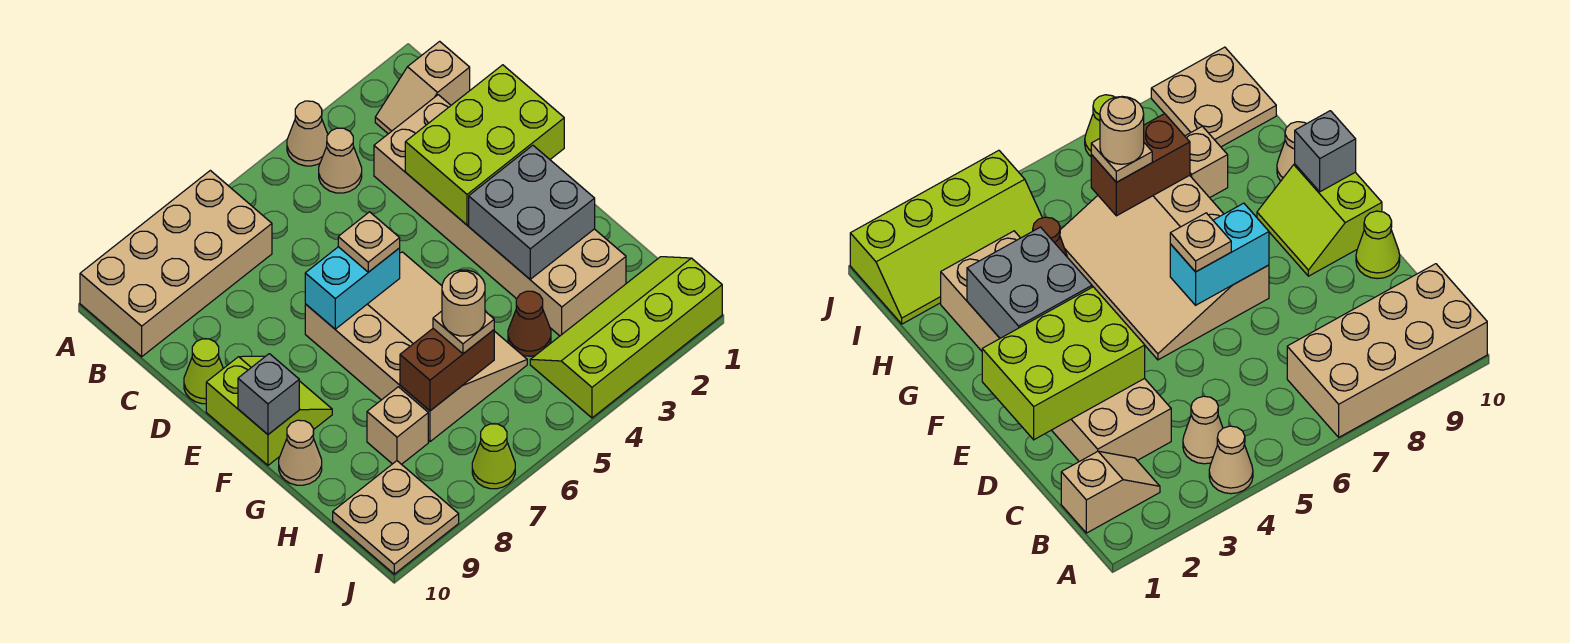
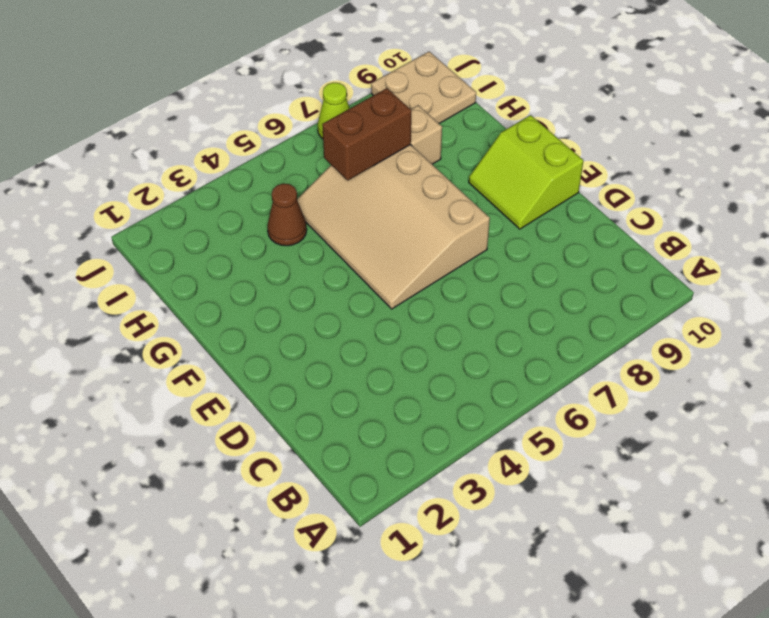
none -> tan cone A4 level 1
none -> tan brick A7:B10 level 1
none -> tan slope B1:B2 level 1 top 1

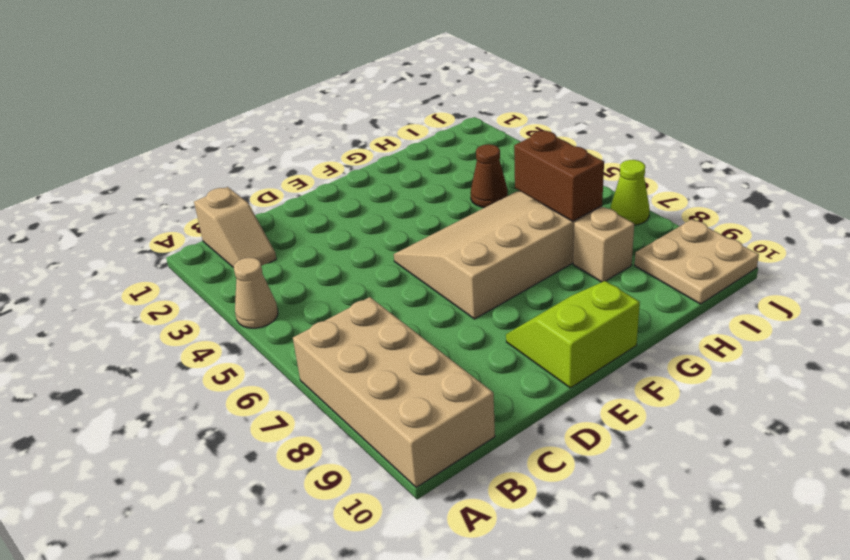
none -> tan cone B4 level 1
none -> tan brick C2:H3 level 1
none -> lime cone D10 level 1

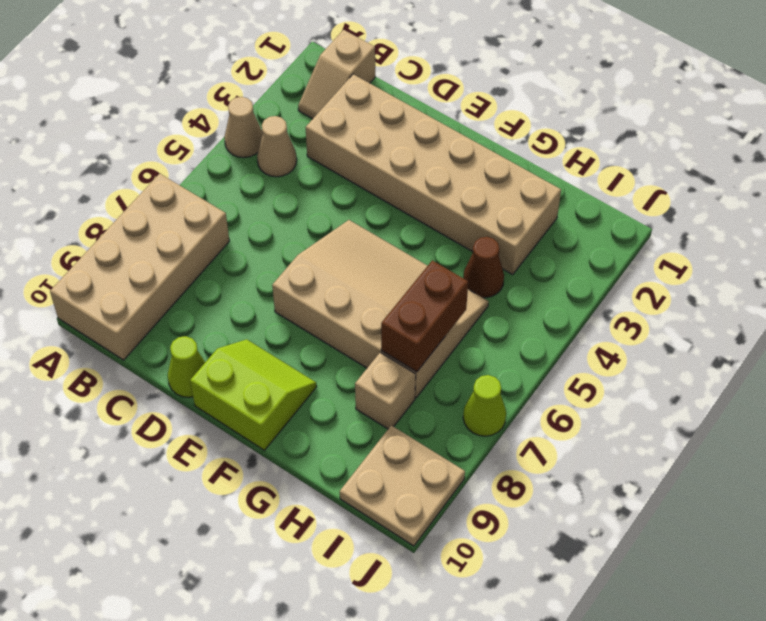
none -> tan cone G10 level 1
none -> lime slope I1:J4 level 1 top J
none -> lime brick D1:E3 level 2

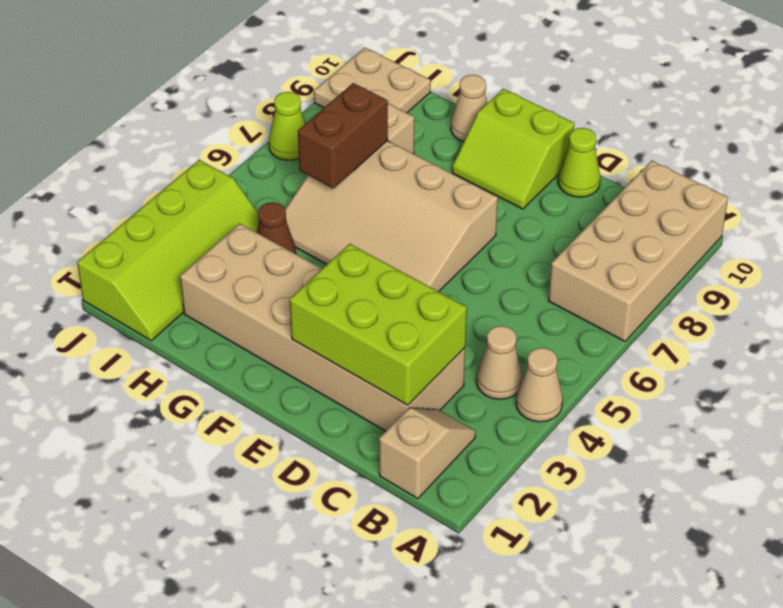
lime brick C2:E3 level 2 -> lime brick D1:E3 level 2
none -> cyan brick E6:E7 level 2
none -> grey brick F2:G3 level 2
none -> grey brick F10 level 2

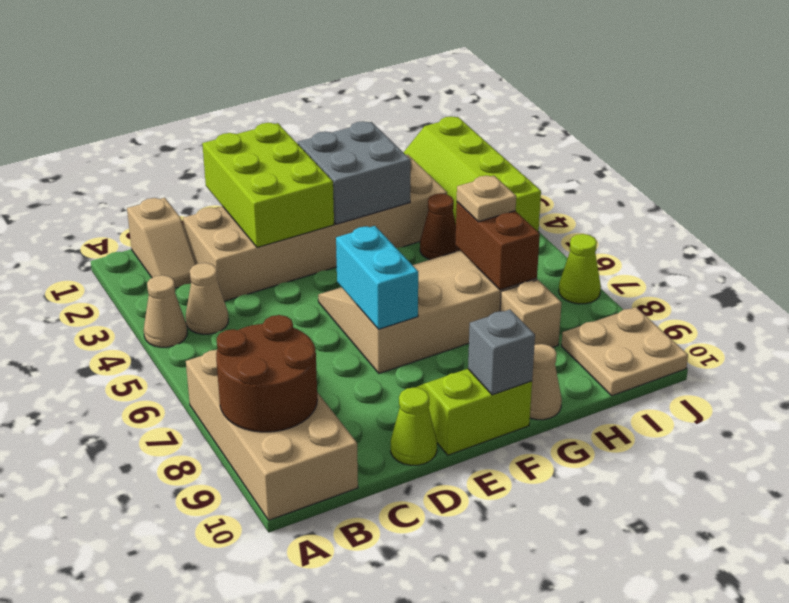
brown round brick A8:B9 level 2 -> none
none -> tan plate E6 level 3
none -> tan round brick H6 level 4

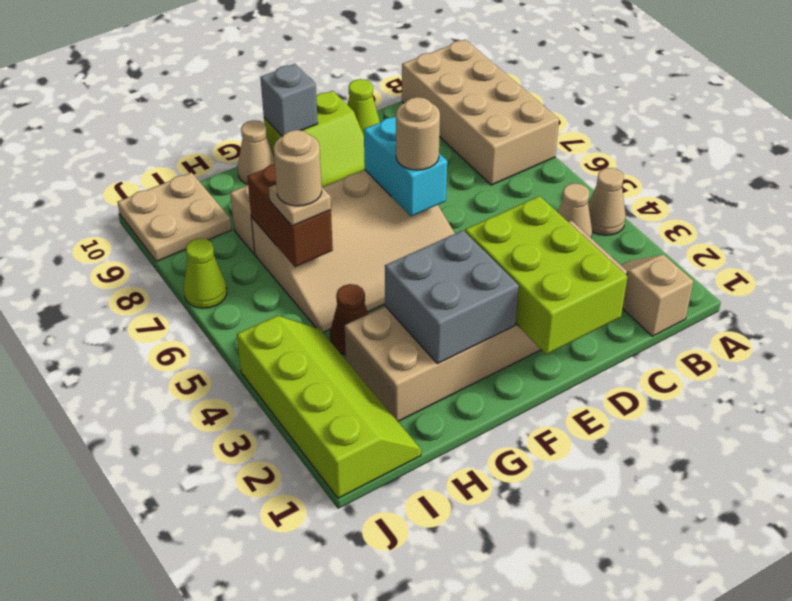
tan round brick E6 level 3 -> tan plate E6 level 3

